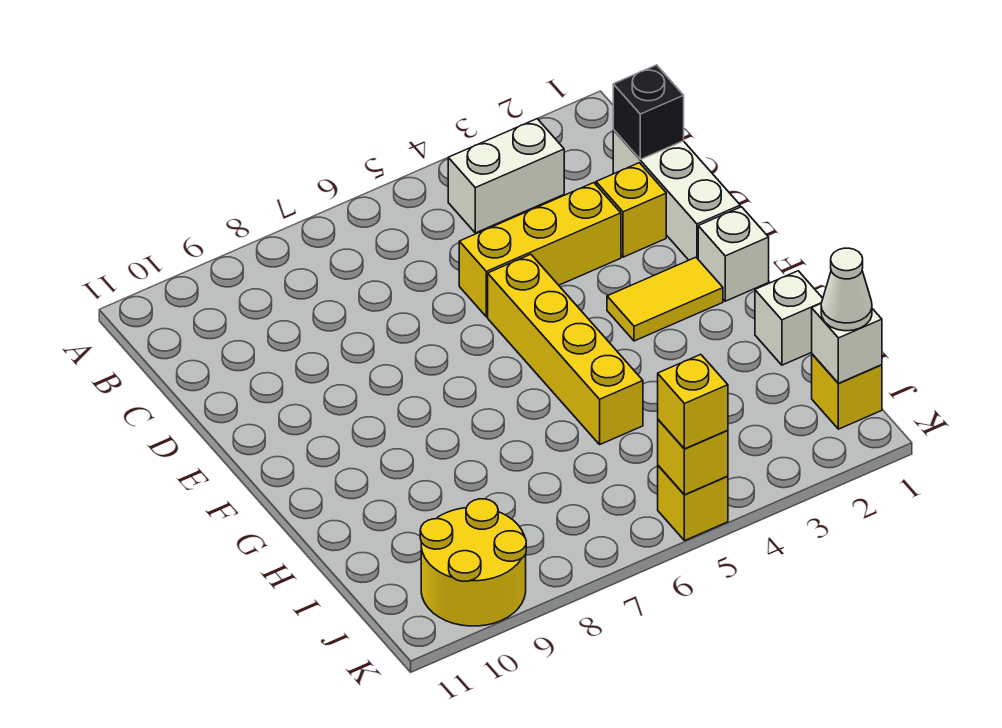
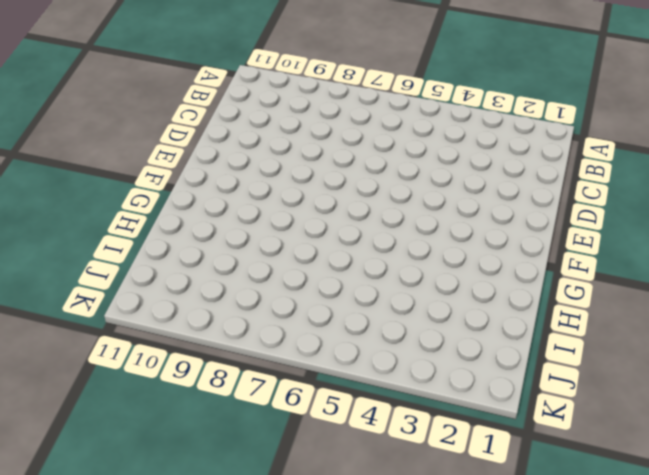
none -> white brick B3:B4 level 1
none -> white brick C1:E1 level 1
none -> yellow brick D2 level 1

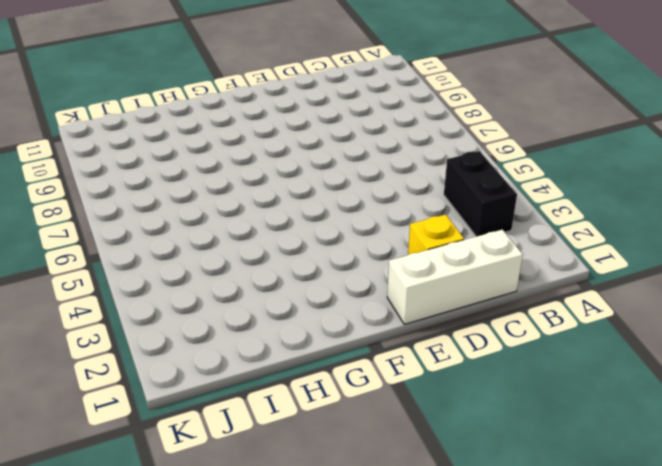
black brick B3:B4 level 1 -> white brick B3:B4 level 1
none -> yellow brick D3:D5 level 1
none -> yellow brick E5:H5 level 1
none -> white brick F1 level 1

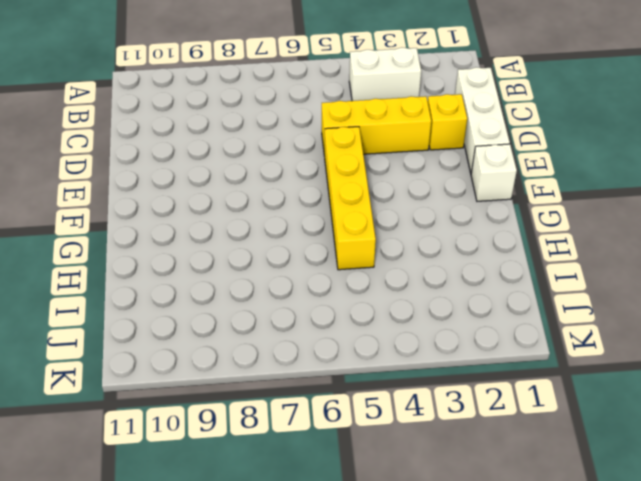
none -> yellow tile F2:F3 level 1
none -> white brick H1 level 1
none -> yellow brick J1 level 1

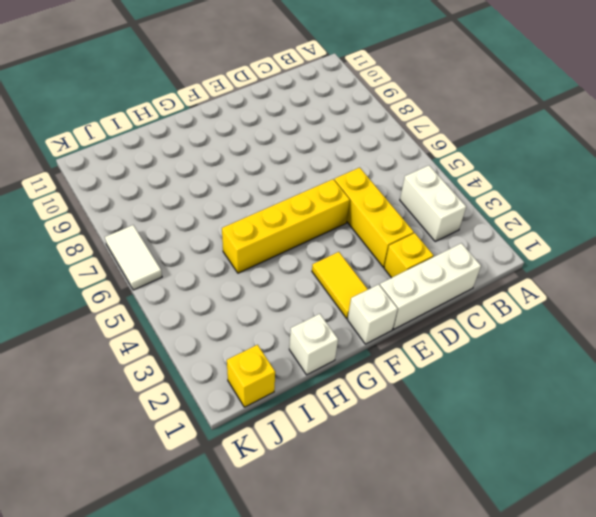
white tile K6:K7 level 1 -> none
none -> yellow round brick J9:K10 level 1
none -> yellow brick K5 level 1
none -> black brick C1 level 2

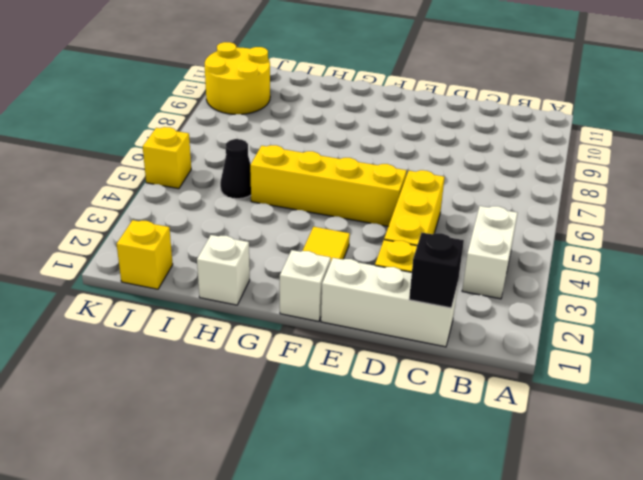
black cone I5 level 1 -> none
none -> white brick J1 level 2
none -> yellow brick K5 level 2
none -> white cone J1 level 3

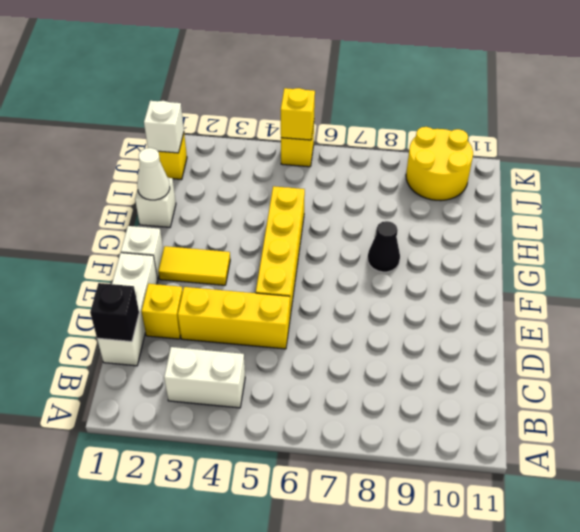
black cone G8 level 1 -> none
white cone H1 level 2 -> white cone J1 level 3
none -> yellow brick K5 level 3

